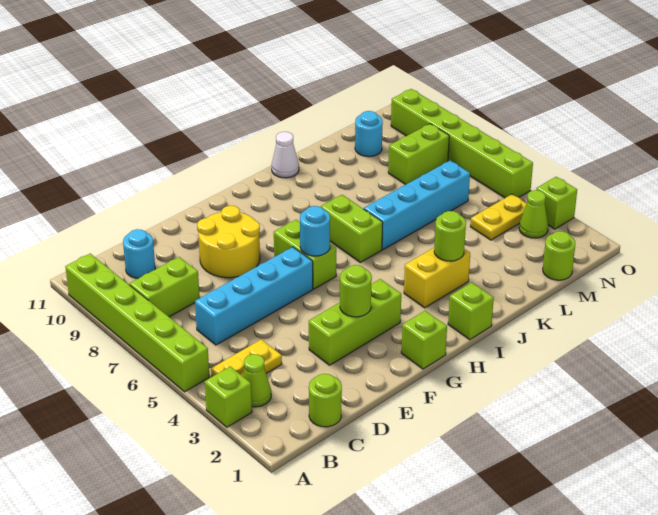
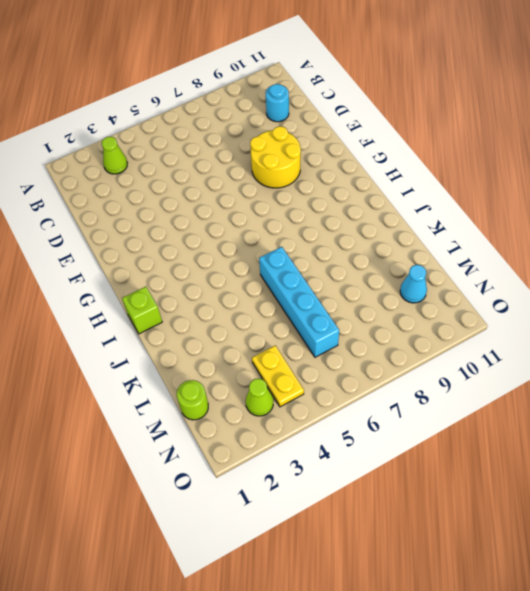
cyan cone M10 level 1 -> cyan round brick M10 level 1
none -> lime brick A3 level 1
none -> lime brick A5:A10 level 1
none -> yellow plate B4:C4 level 1

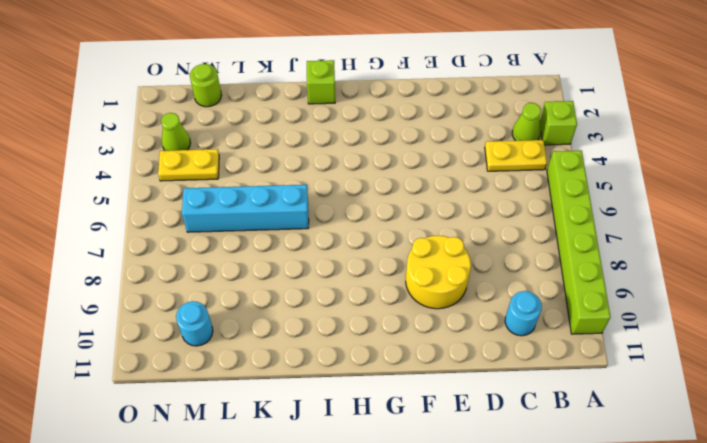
none -> lime brick B8:C8 level 1
none -> lime round brick C1 level 1
none -> cyan brick C6:F6 level 1

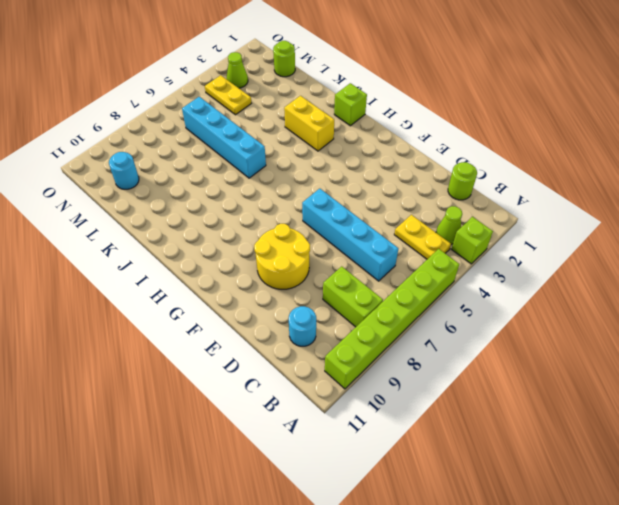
none -> lime brick E3:G3 level 1
none -> lime brick G1 level 1
none -> lime brick G6:G7 level 1

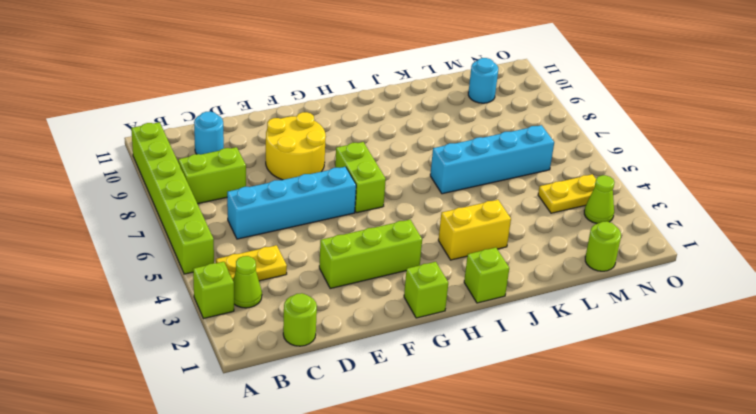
none -> lime brick I6:I7 level 1
none -> white cone J11 level 1
none -> lime brick M8:N8 level 1

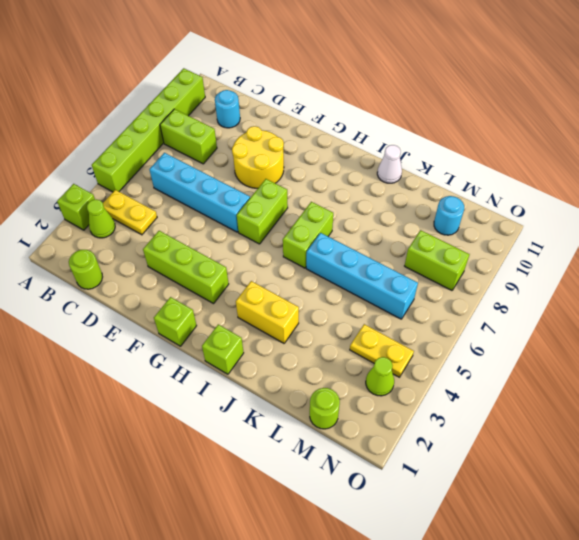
none -> lime brick O3 level 1
none -> lime brick O5:O10 level 1
none -> lime round brick F3 level 2

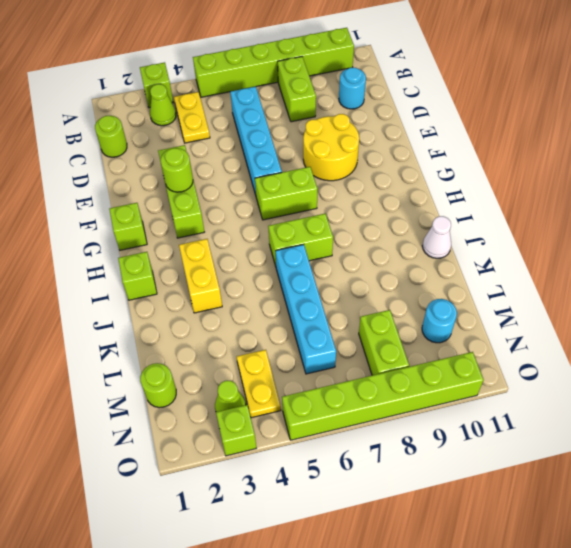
none -> cyan round brick G6 level 2
none -> lime round brick J3 level 2

